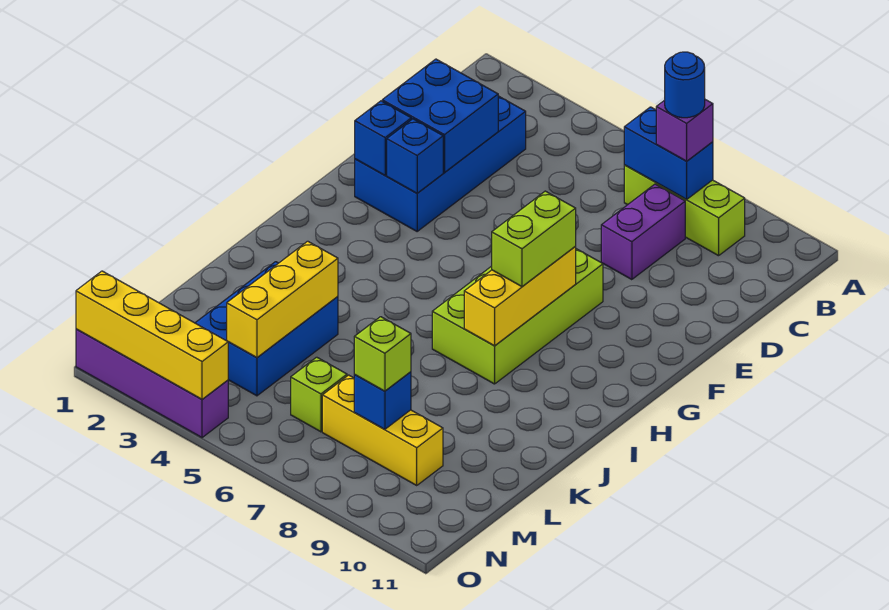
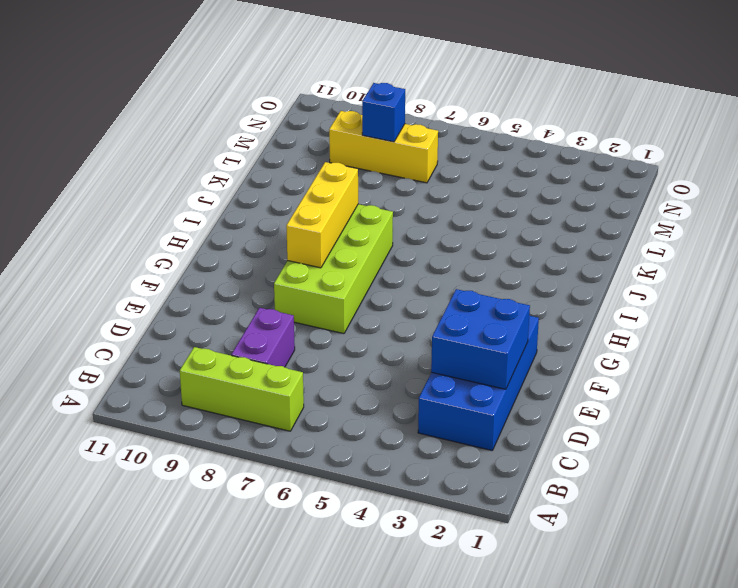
none -> blue brick K3:M4 level 1
none -> lime brick M6 level 1
none -> purple brick O1:O4 level 1

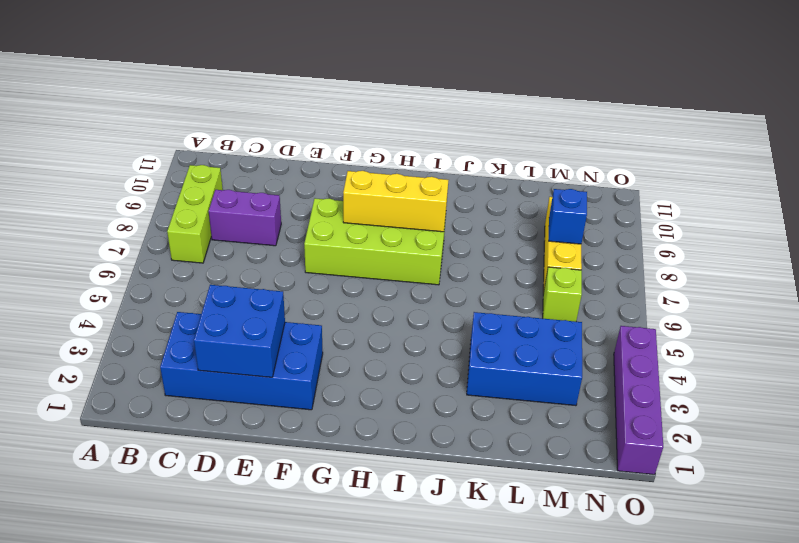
none -> blue brick B7:B8 level 2
none -> blue brick F2 level 2
none -> blue brick F3 level 2

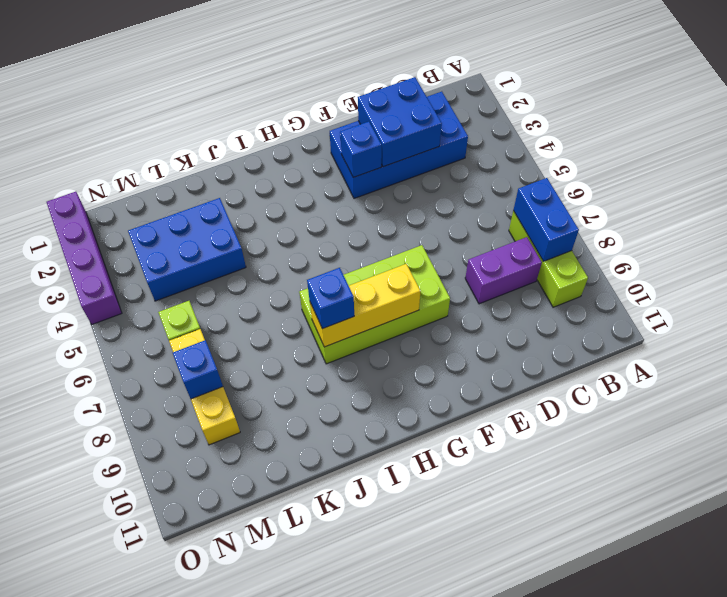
blue brick I8 level 3 -> blue brick F2 level 2
none -> yellow brick K4:M4 level 2
none -> yellow brick O1:O4 level 2
none -> purple brick B8 level 3

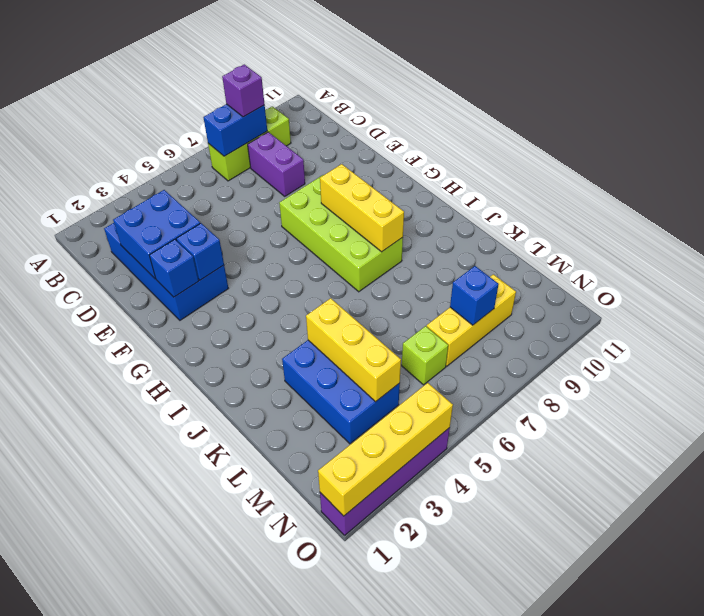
none -> lime brick G8:H8 level 3
none -> lime brick M8 level 3
none -> blue round brick B8 level 4

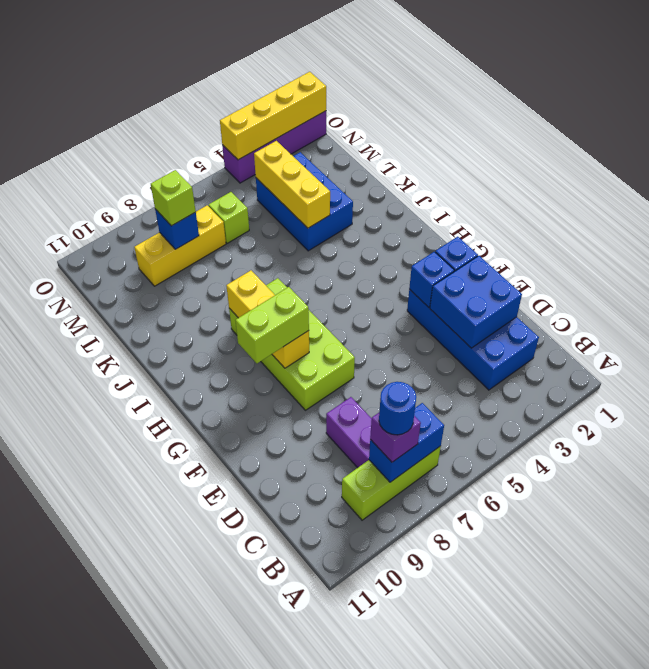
lime brick G8:G9 level 3 -> lime brick G8:H8 level 3

